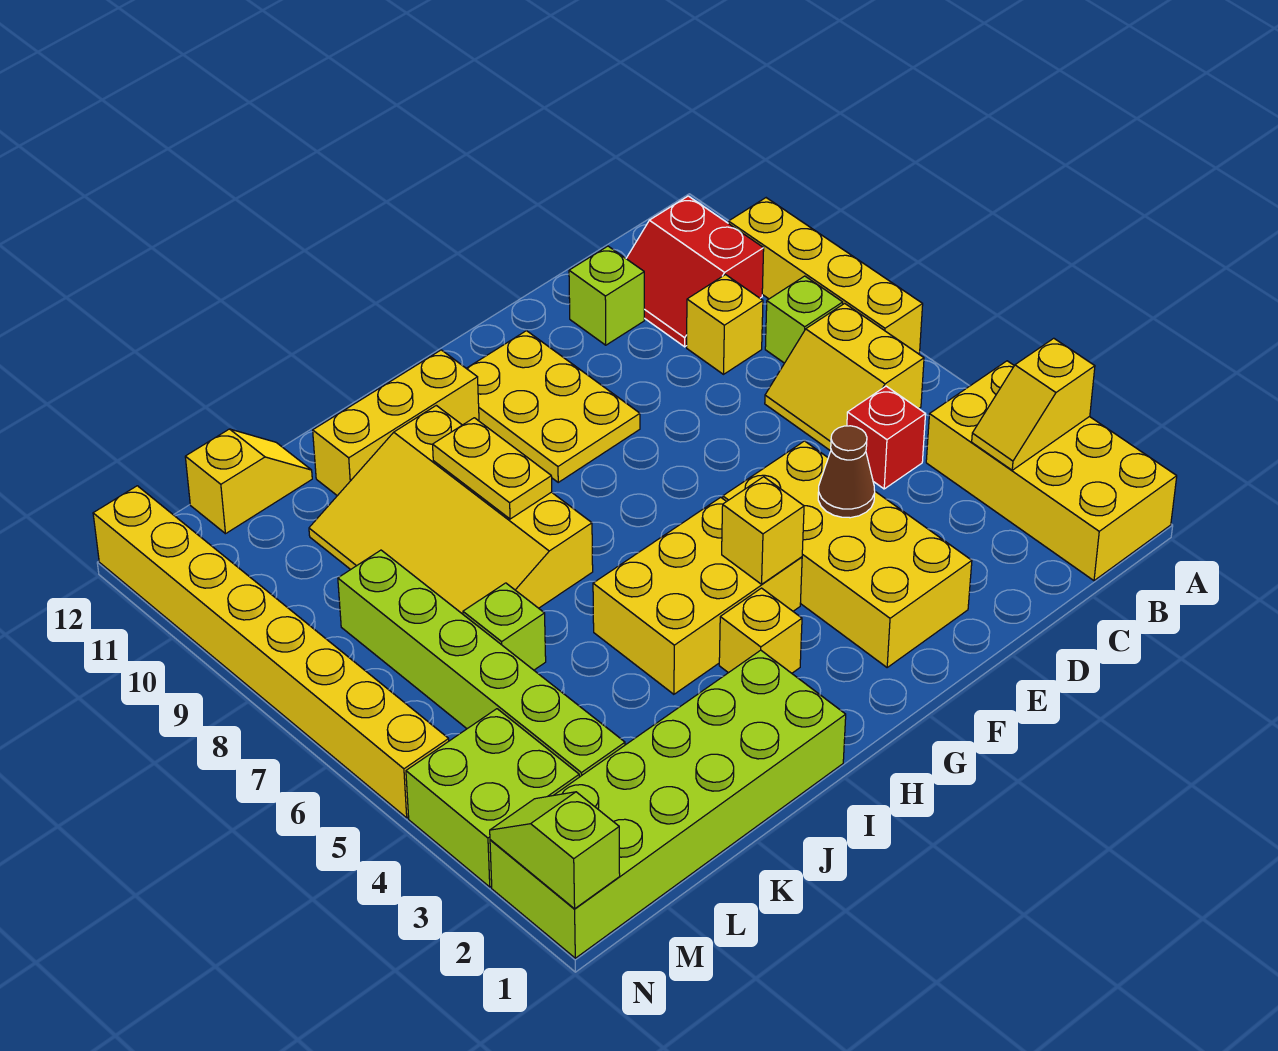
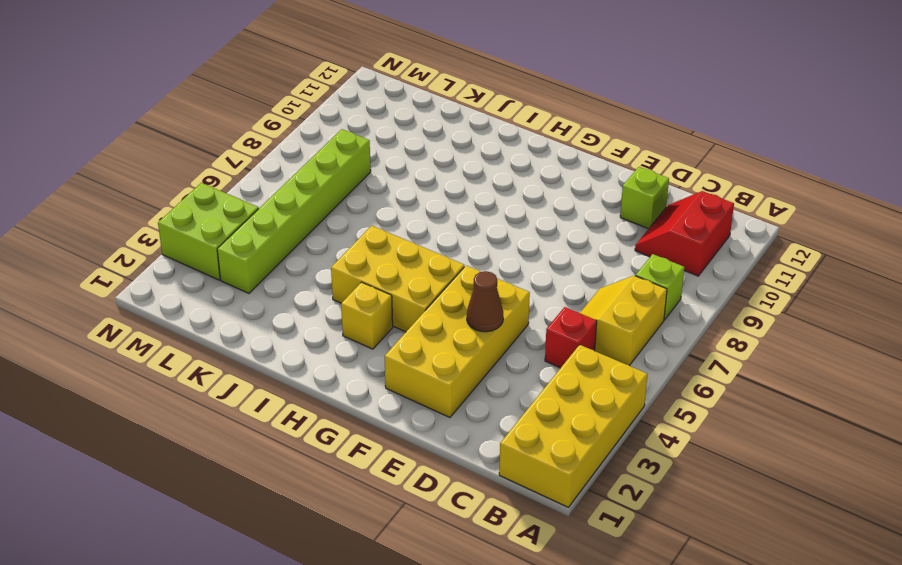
none -> yellow brick A7:A10 level 1
none -> yellow brick C9 level 1
none -> yellow plate F9:G11 level 1

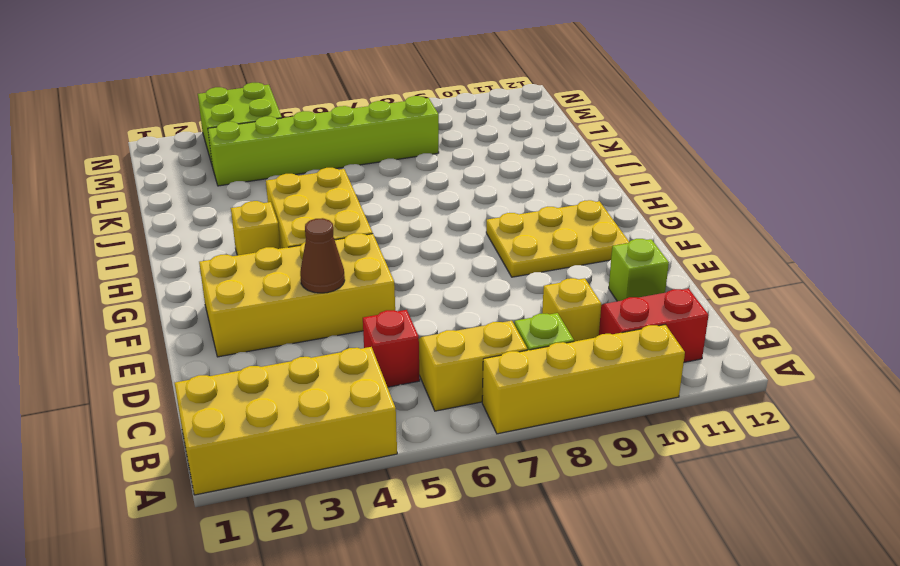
none -> yellow brick H11:J11 level 1
none -> lime brick I1:N2 level 1
none -> yellow slope I7:K10 level 1 top I

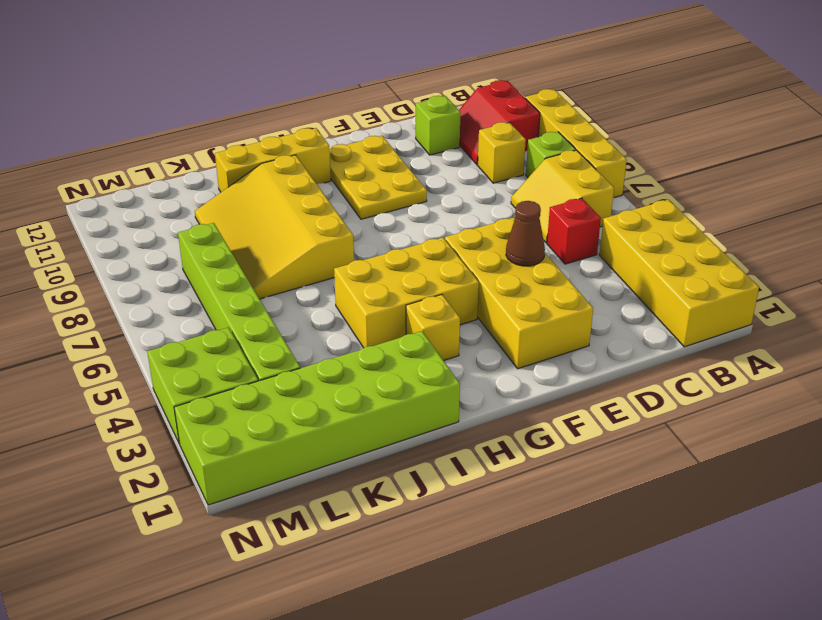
none -> lime brick K6 level 1
none -> yellow slope K12:L12 level 1 top L
none -> yellow brick N5:N12 level 1

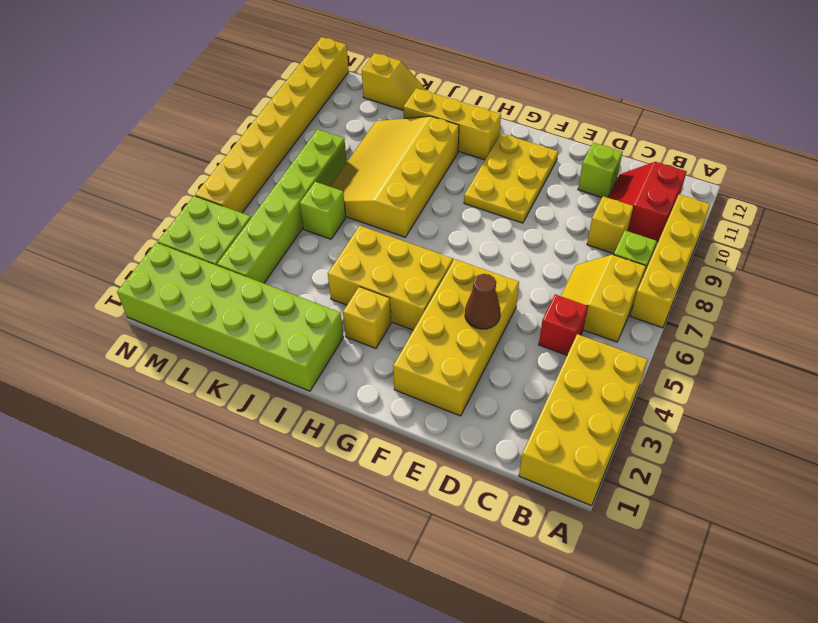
none -> yellow slope A3:B3 level 2 top A
none -> yellow brick G4 level 2
none -> yellow plate I8:I9 level 2

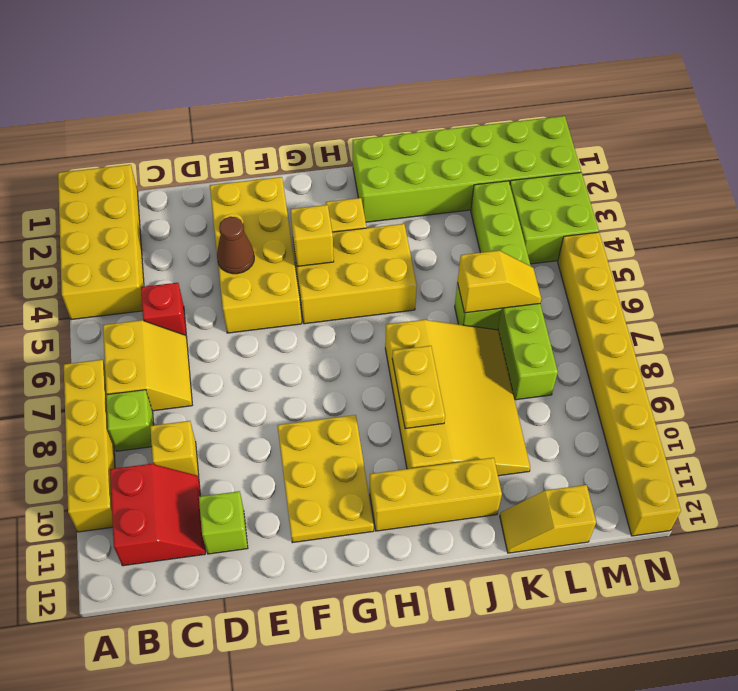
yellow slope K6:L6 level 2 top K -> yellow slope A3:B3 level 2 top A
none -> lime slope N1:N2 level 2 top 1

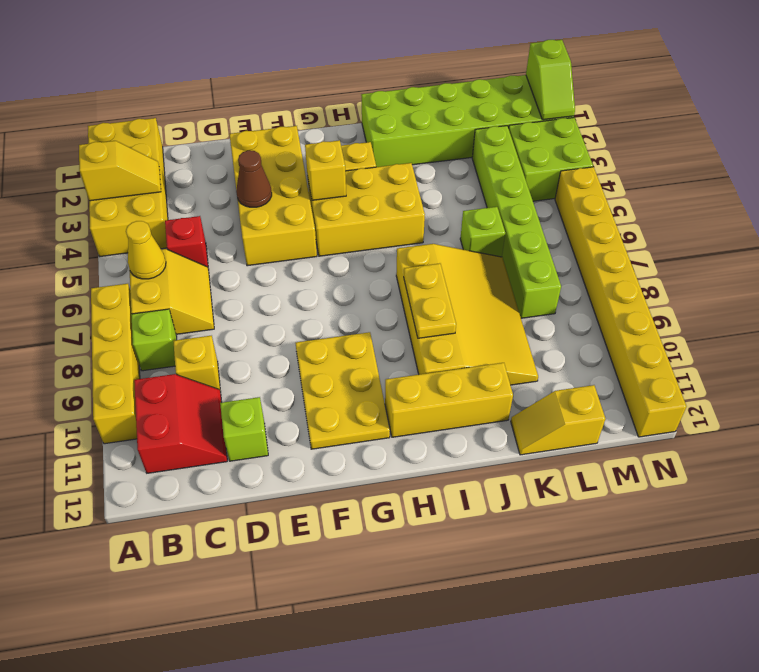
yellow cone B6 level 2 -> none

